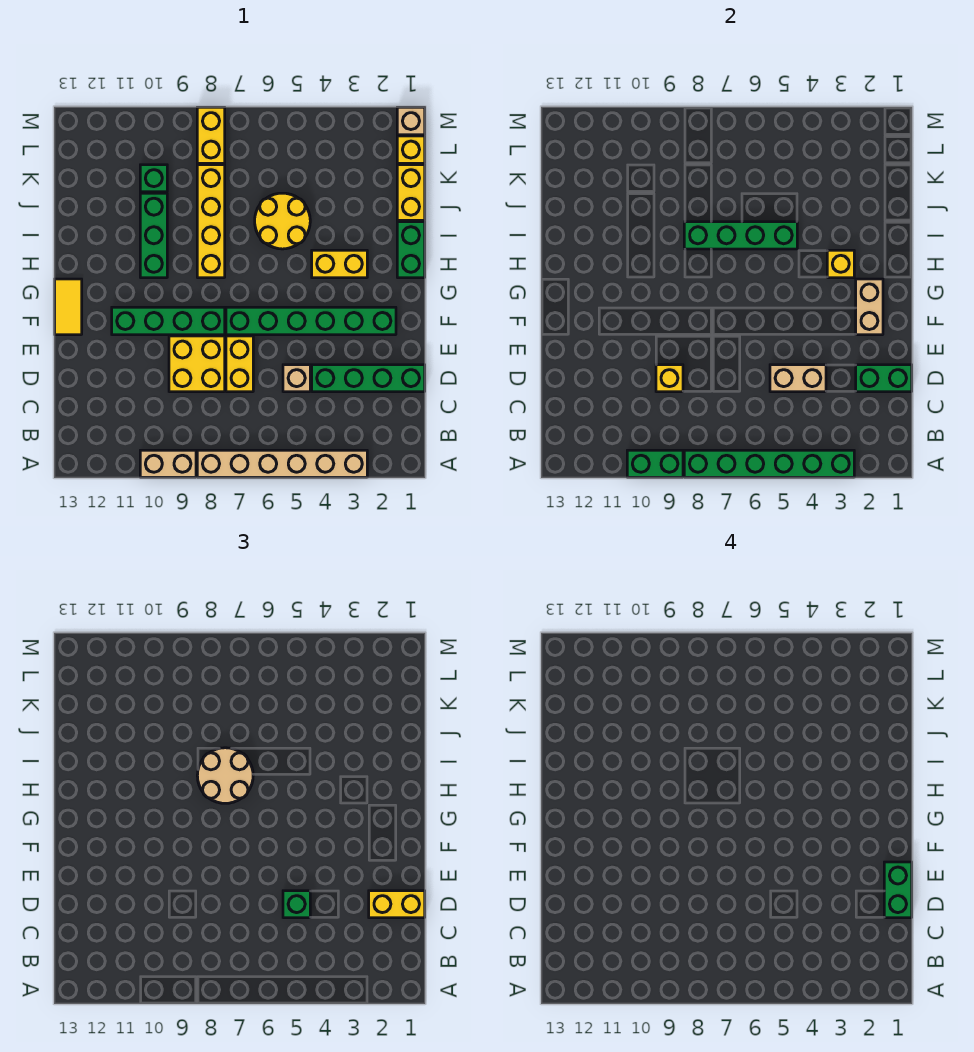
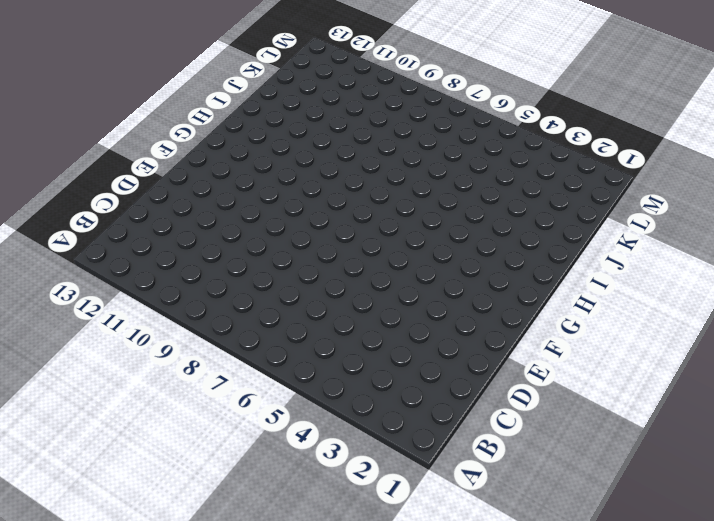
none -> tan brick A3:A8 level 1
none -> tan brick A9:A10 level 1
none -> green brick D1:D4 level 1
none -> tan brick D5 level 1

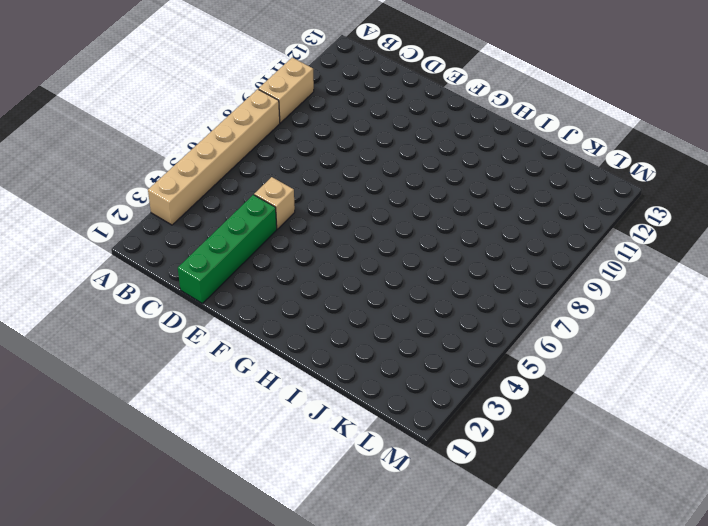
none -> yellow brick D7:E7 level 1
none -> yellow brick D8:E9 level 1
none -> green brick F2:F7 level 1
none -> green brick F8:F11 level 1

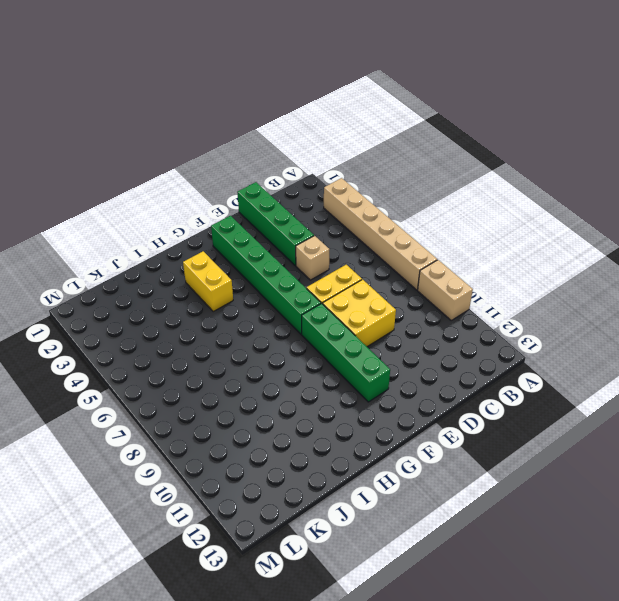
none -> yellow tile F13:G13 level 1
none -> green brick H1:I1 level 1
none -> yellow brick H8:K8 level 1
none -> green brick H10:J10 level 1

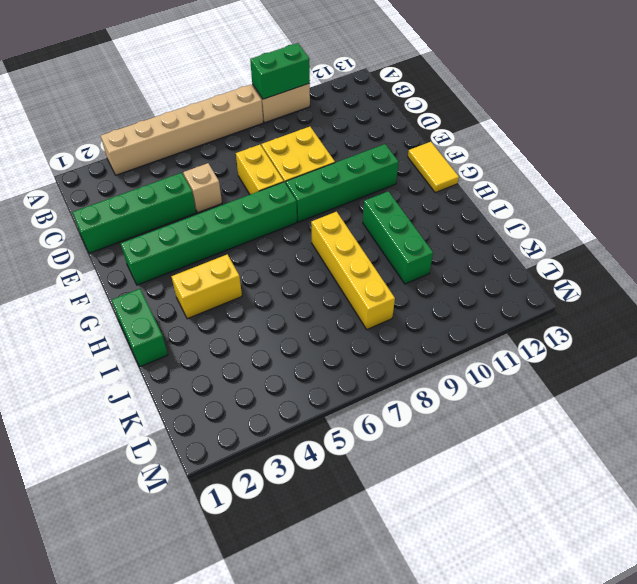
none -> yellow round brick I5:J6 level 1
none -> yellow brick J1:K1 level 1
none -> green brick K10 level 1
none -> yellow brick L1 level 1

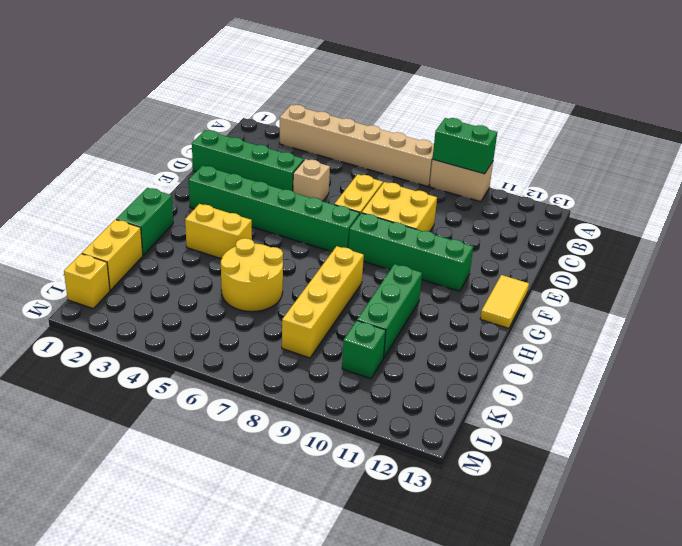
none -> yellow brick L8:M8 level 1
none -> tan brick M1 level 1
none -> green brick A3:A8 level 2
none -> green brick D1:D2 level 2

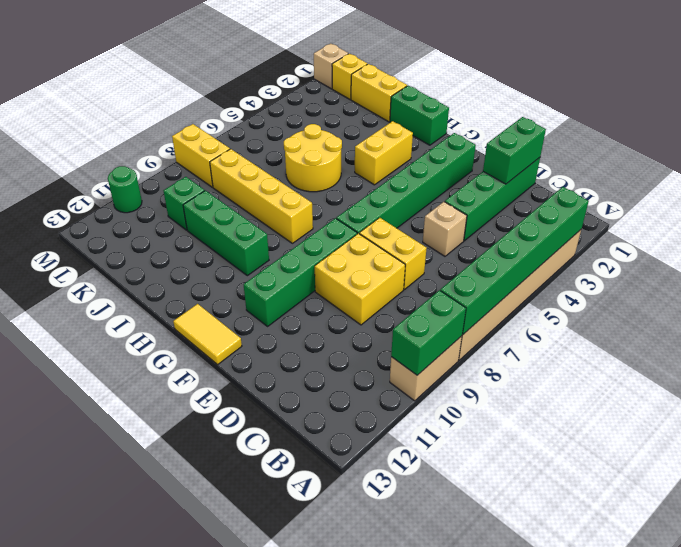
green round brick M11 level 1 -> none
none -> tan brick D4:D5 level 2
none -> yellow brick D9 level 2
none -> tan brick F2:G2 level 2
none -> yellow brick H3 level 2

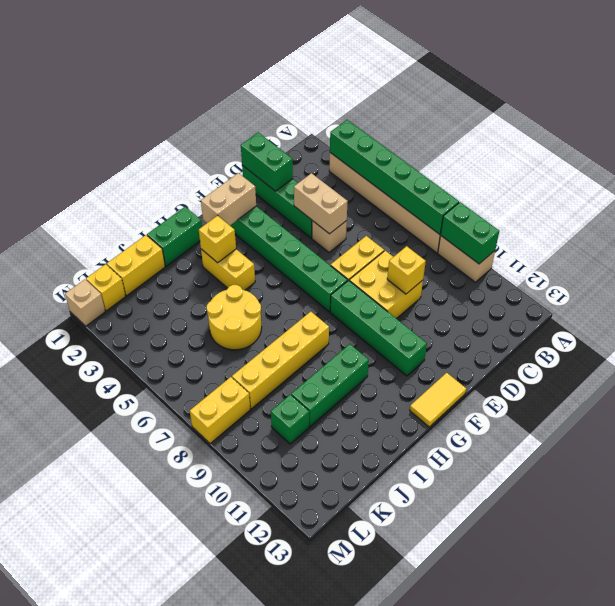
none -> green brick I5:I8 level 2
none -> yellow brick D1:D2 level 3
none -> green brick D5 level 3
none -> tan round brick H7:I8 level 3

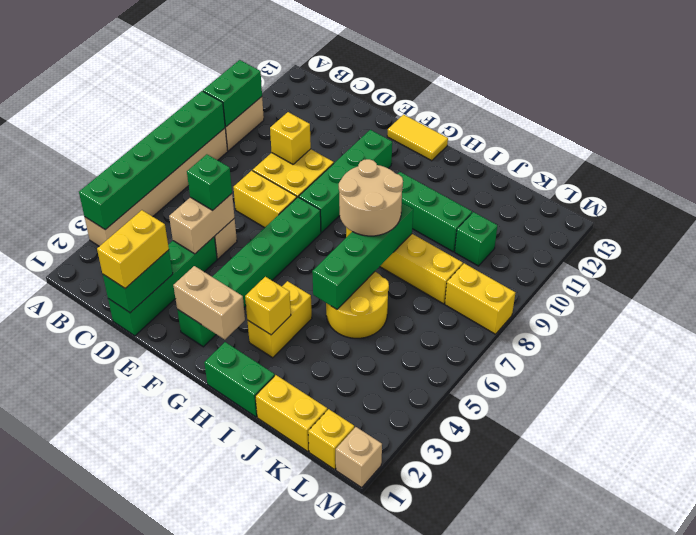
none -> green brick D1:E1 level 4

